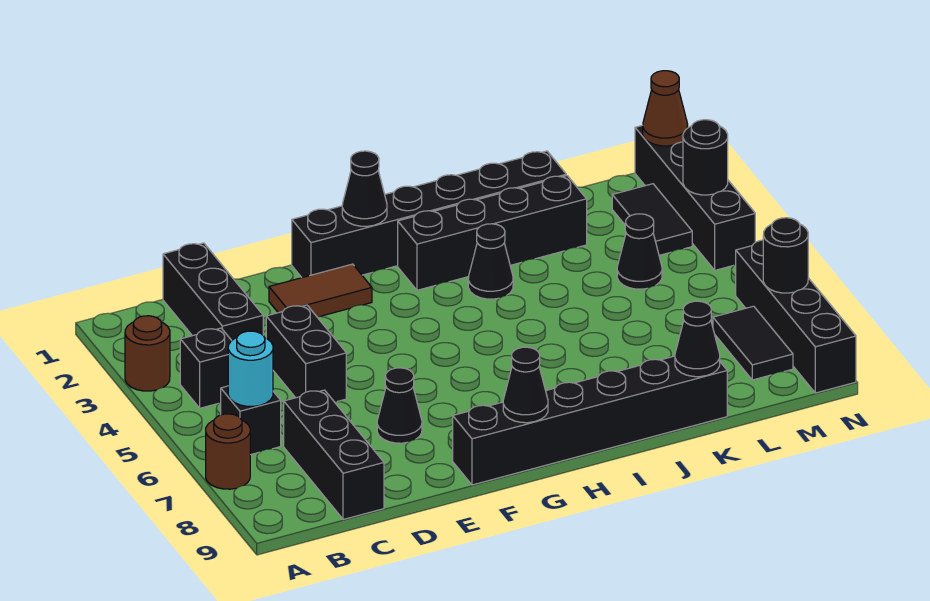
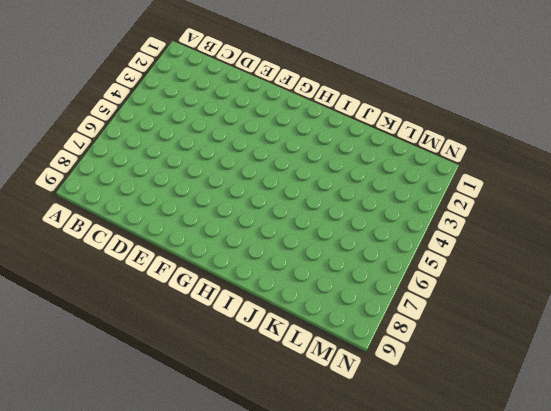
none -> brown round brick A3 level 1
none -> brown round brick A7 level 1
none -> black brick B4 level 1

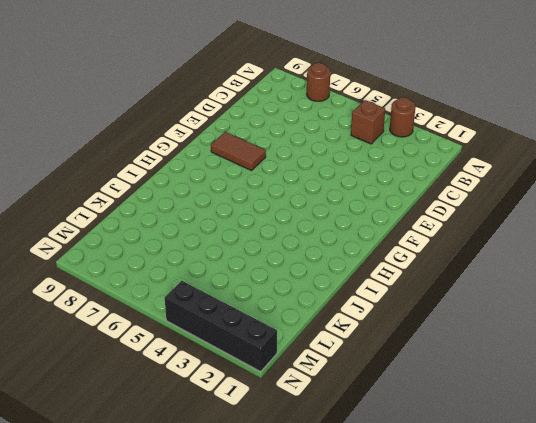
brown brick B4 level 1 -> black brick B4 level 1
brown tile F7:F8 level 1 -> brown tile E2:F2 level 1
none -> black brick B6 level 1
none -> black brick C1:C3 level 1
none -> black brick C7:C9 level 1

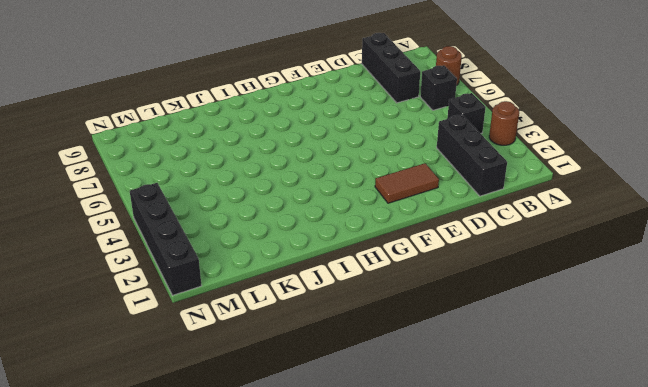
none -> black brick D4:D5 level 1
none -> black cone E7 level 1
none -> black brick F1:K1 level 1

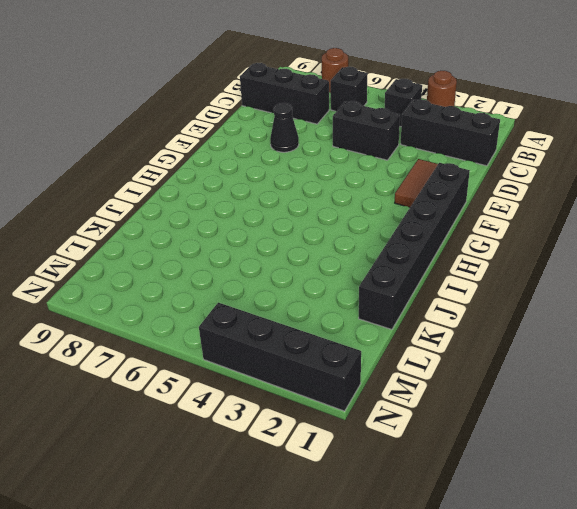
none -> black brick F9:K9 level 1
none -> black brick H2:K2 level 1
none -> black cone I3 level 1

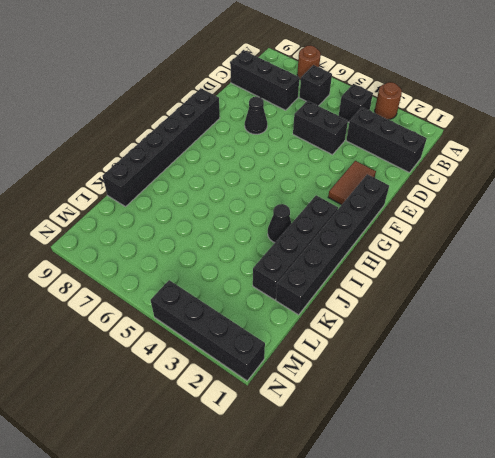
none -> black cone L4 level 1
none -> black tile M2:M3 level 1
none -> black tile M7:M8 level 1

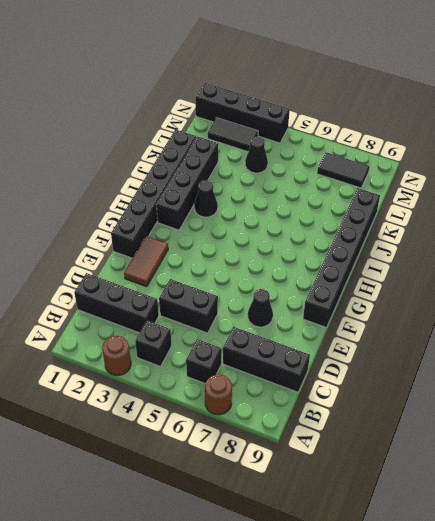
none -> black brick N6:N9 level 1
none -> cyan round brick B6 level 2
none -> black cone G1 level 2

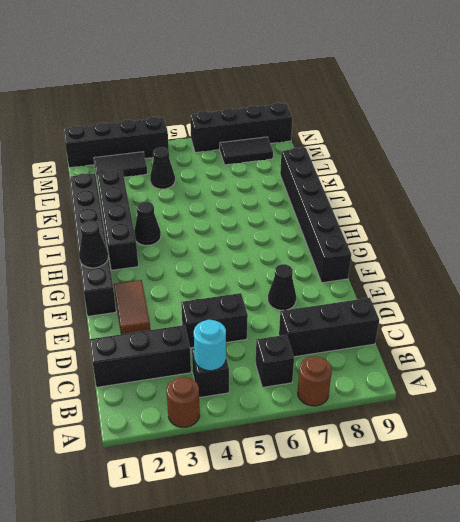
cyan round brick B4 level 2 -> cyan round brick B6 level 2
none -> black cone G9 level 2
none -> black cone K9 level 2
none -> brown cone N1 level 2

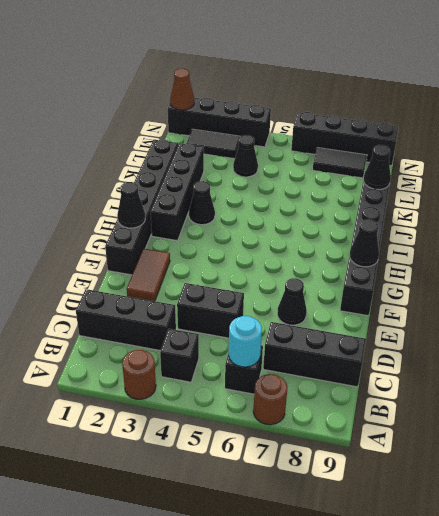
none -> black round brick N3 level 2
none -> black round brick N7 level 2

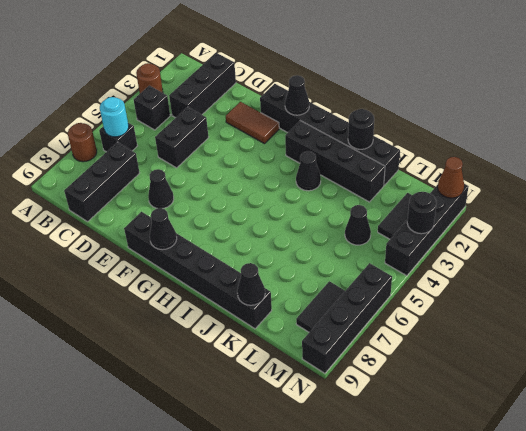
black round brick J1 level 2 -> black round brick N7 level 2

